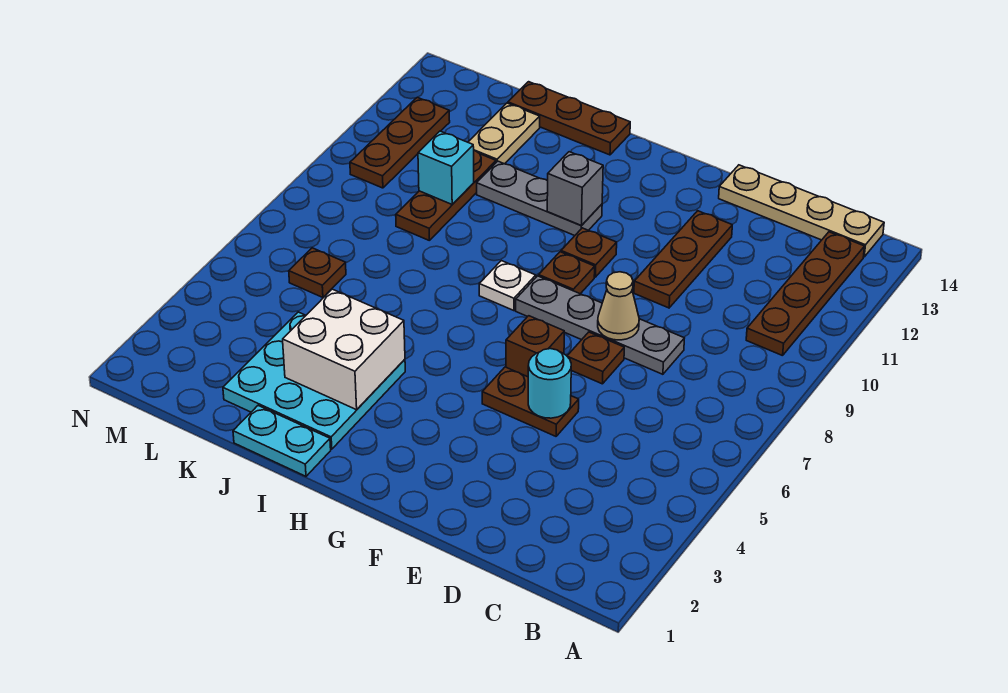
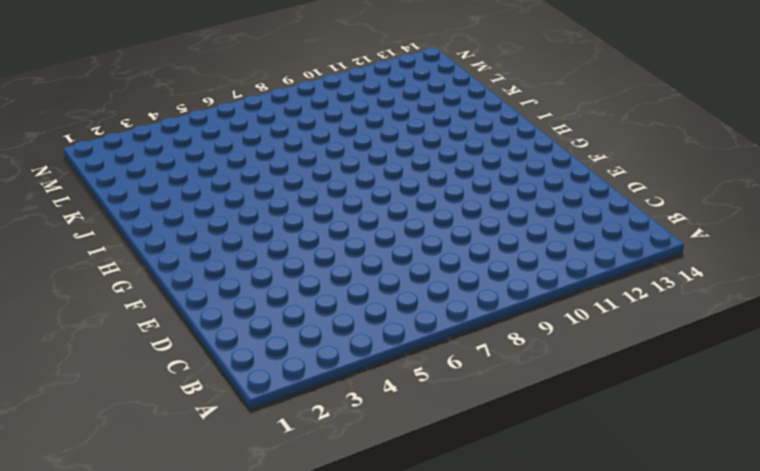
none -> brown plate B10:B13 level 1
none -> tan plate B14:E14 level 1
none -> grey plate D8:G8 level 1

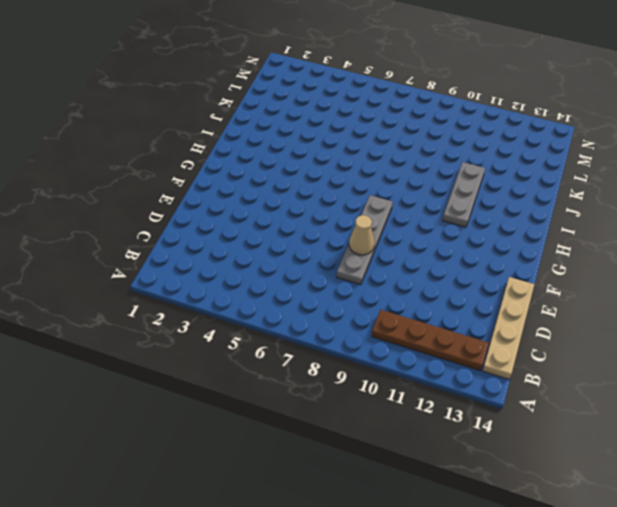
none -> brown plate E5:F5 level 1
none -> brown plate E7 level 1
none -> brown plate E10:E12 level 1

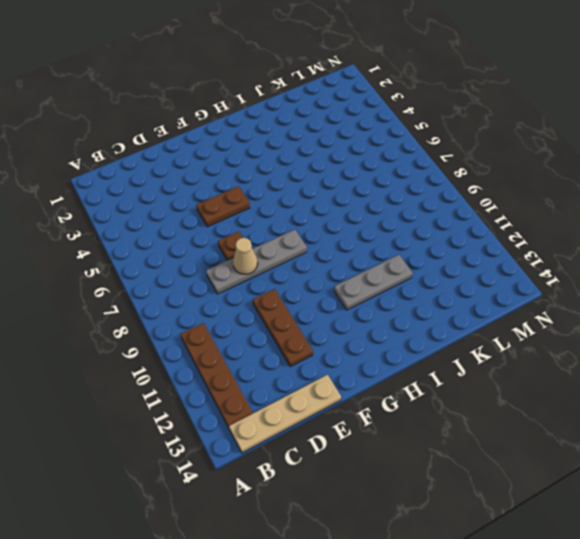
none -> brown brick F6 level 1
none -> brown plate G9 level 1
none -> brown plate G10 level 1

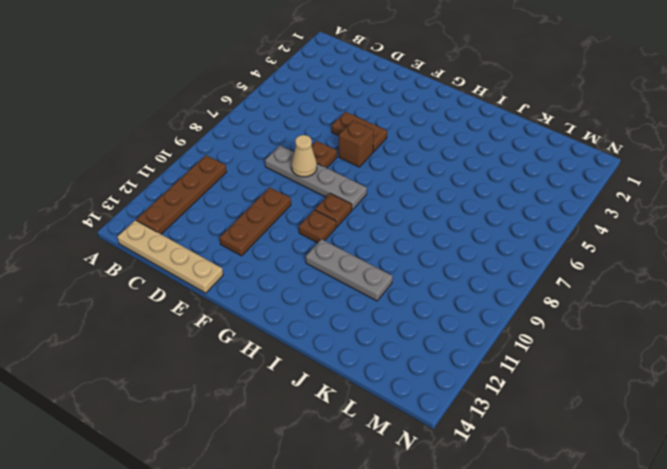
none -> white plate H8 level 1
none -> cyan plate I1:J1 level 1
none -> cyan plate I2:K4 level 1

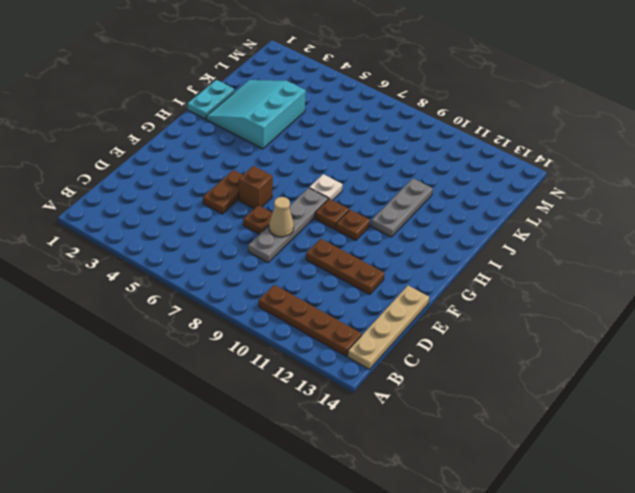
cyan slope I2:K4 level 1 top 4 -> cyan plate I2:K4 level 1
none -> brown plate I14:K14 level 1
none -> brown plate K9:K11 level 1
none -> tan plate K12:K13 level 1

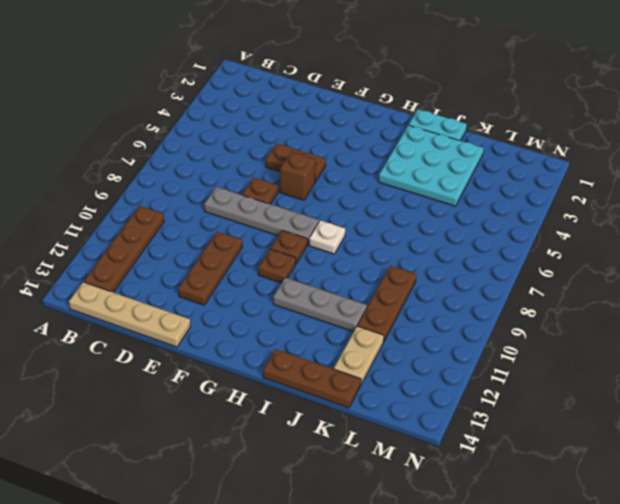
none -> brown plate L6 level 1
none -> brown plate M10:M12 level 1
none -> cyan round brick E5 level 2

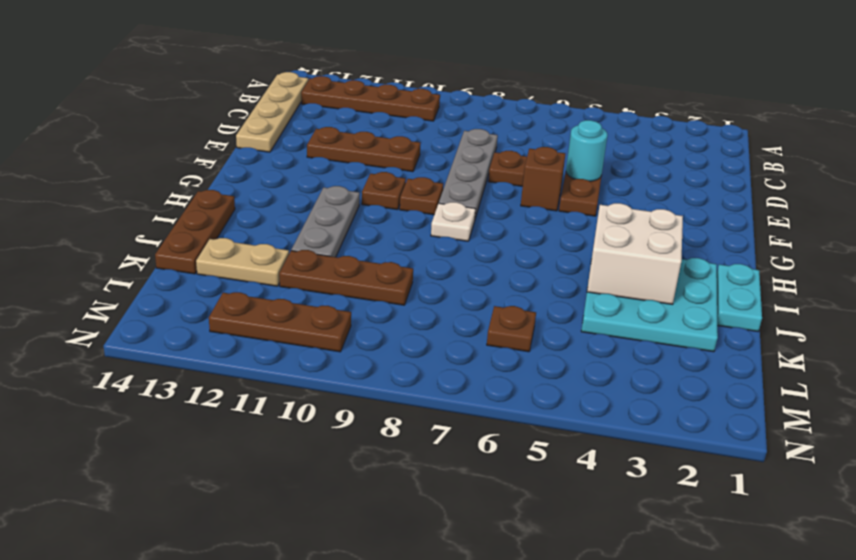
none -> tan cone E8 level 2
none -> grey brick H11 level 2
none -> cyan brick K10 level 2

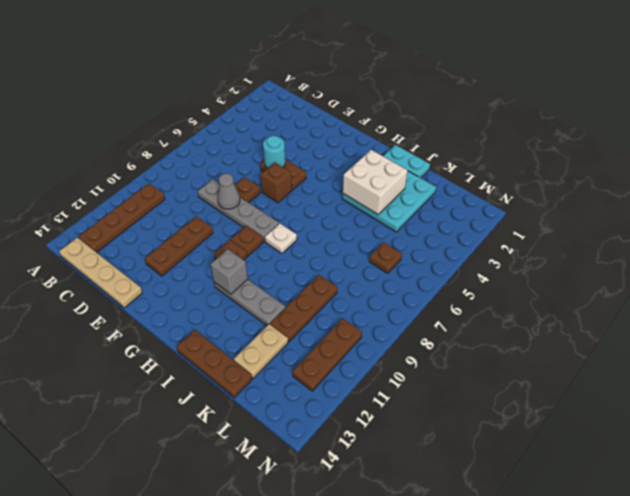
grey cone E8 level 2 -> tan cone E8 level 2
none -> cyan brick K10 level 2

